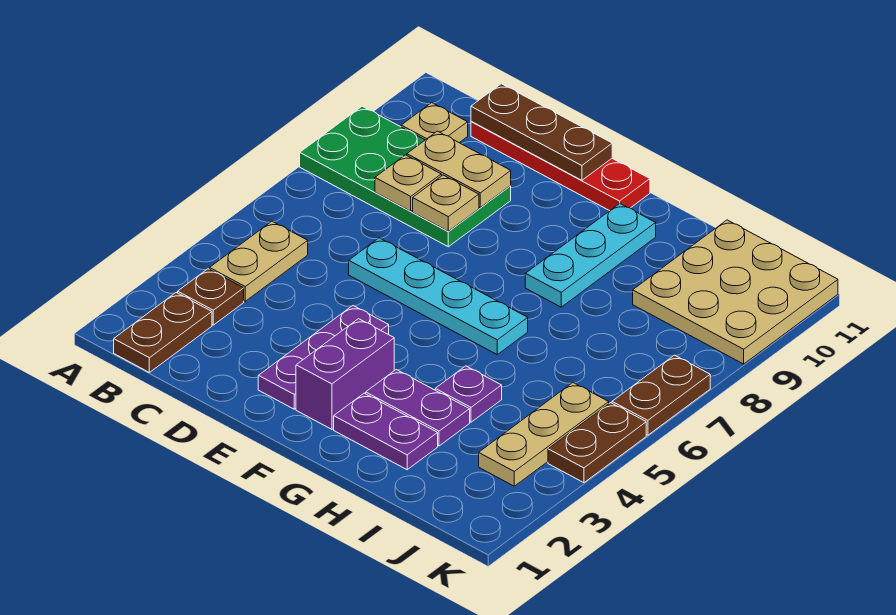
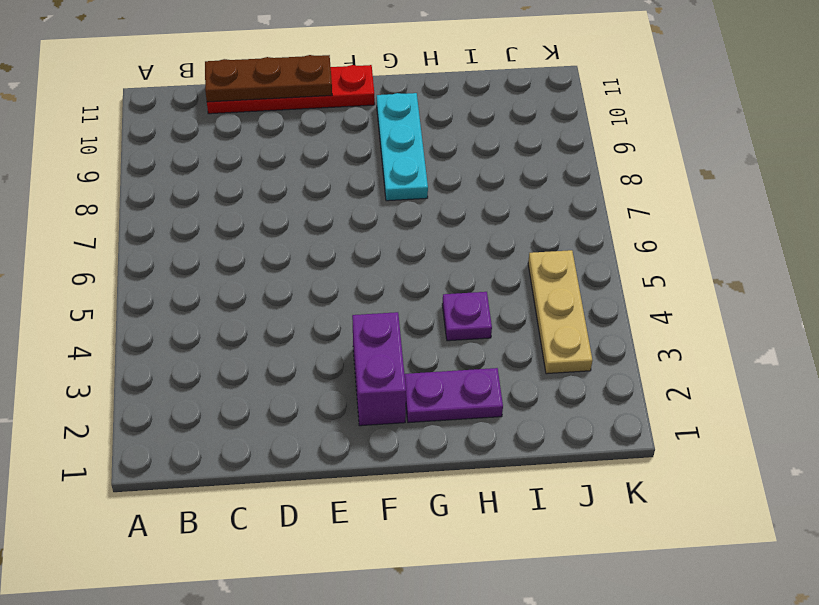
none -> green plate A8:D9 level 1
none -> brown plate B1:B2 level 1
none -> brown plate B3 level 1

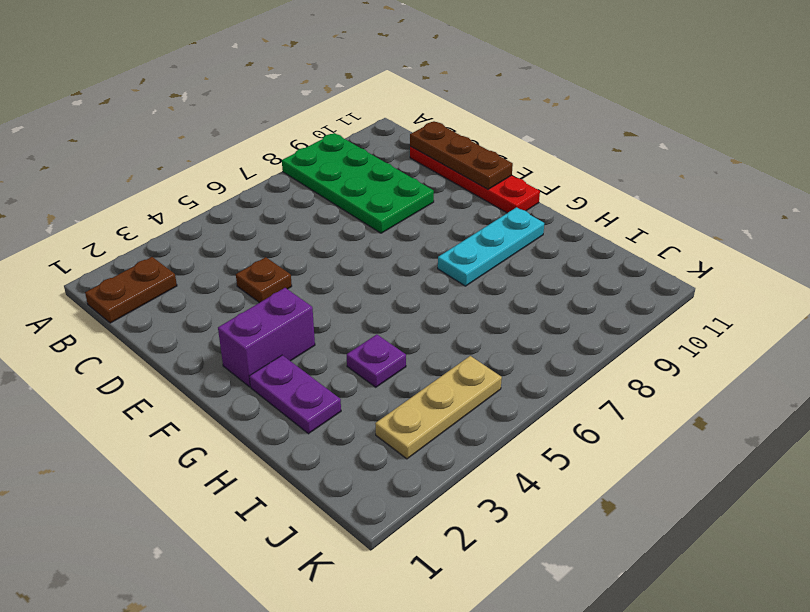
brown plate D4 level 1 -> brown plate B3 level 1
none -> tan plate B4:B5 level 1
none -> tan plate B10 level 1
none -> cyan plate D6:G6 level 1

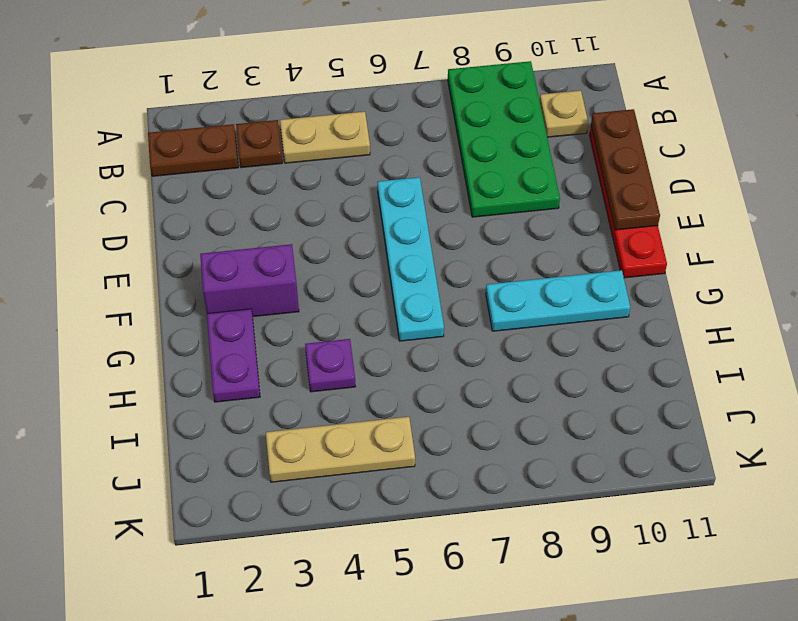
none -> purple plate E2:E4 level 1
none -> purple plate G3:H3 level 1
none -> tan plate I9:K11 level 1

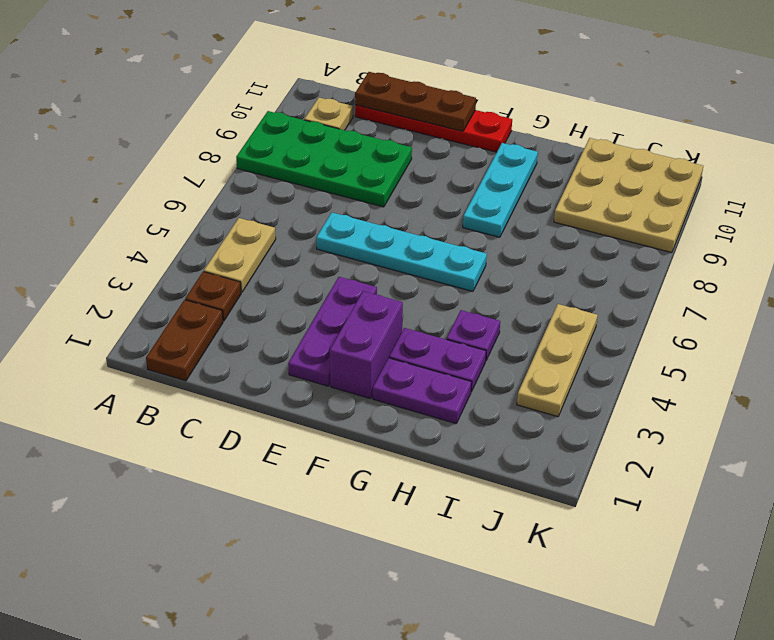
none -> brown plate K4:K5 level 1
none -> brown plate K6:K7 level 1
none -> tan plate C8 level 2

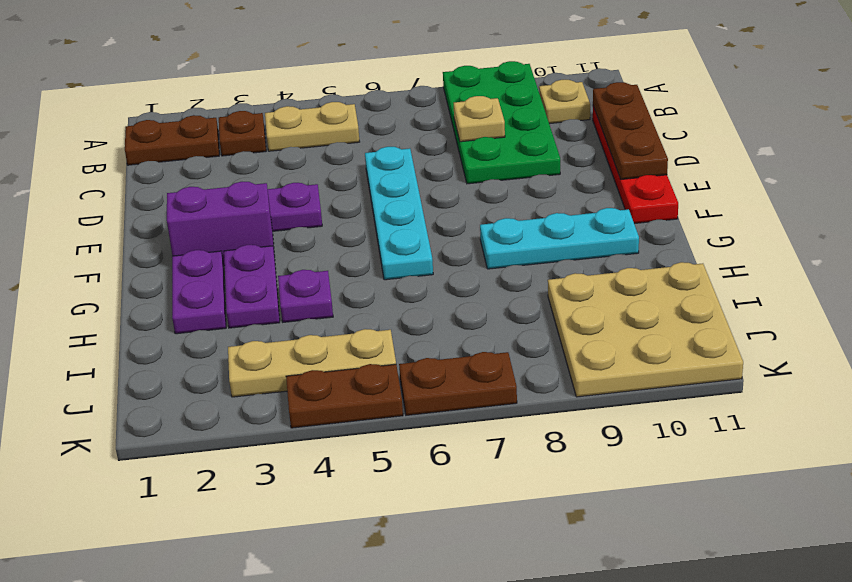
none -> tan plate C9:D9 level 2
none -> tan plate D8 level 2

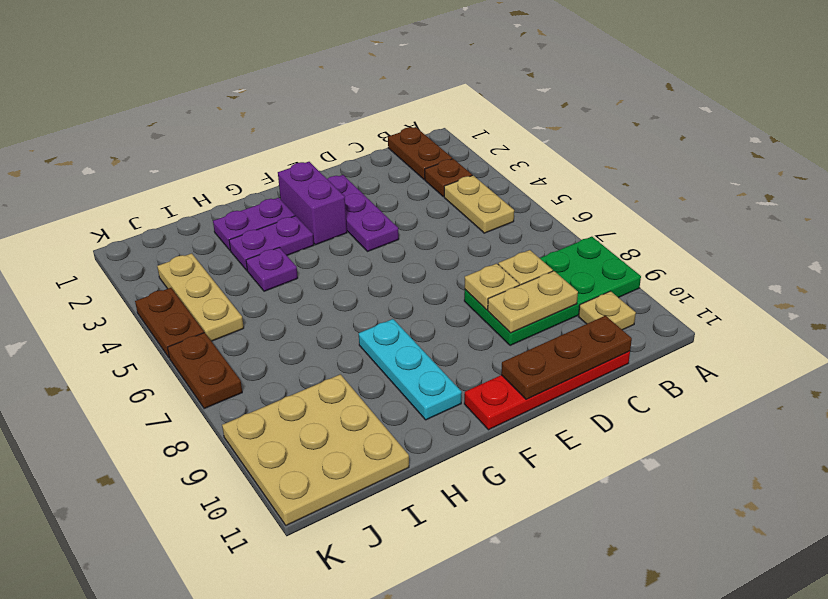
none -> cyan plate D6:G6 level 1

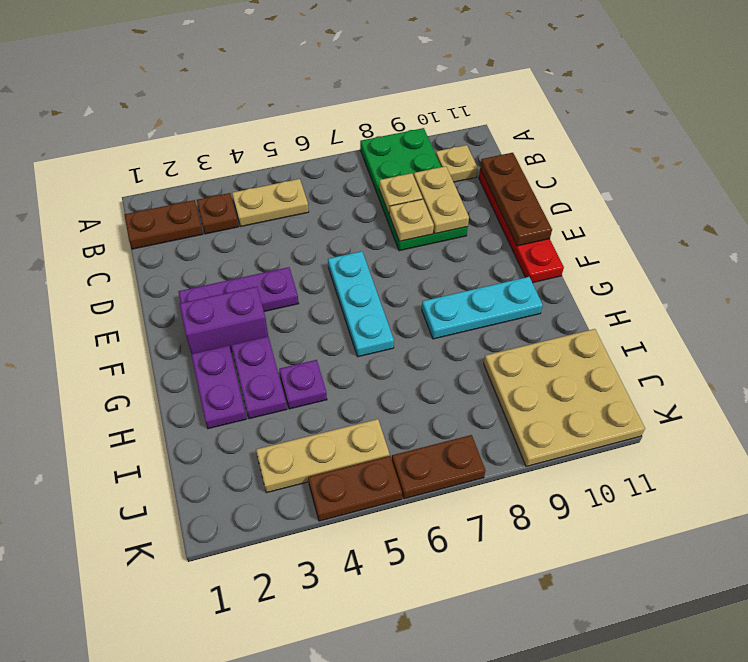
cyan plate E6:G6 level 1 -> cyan plate D6:G6 level 1

